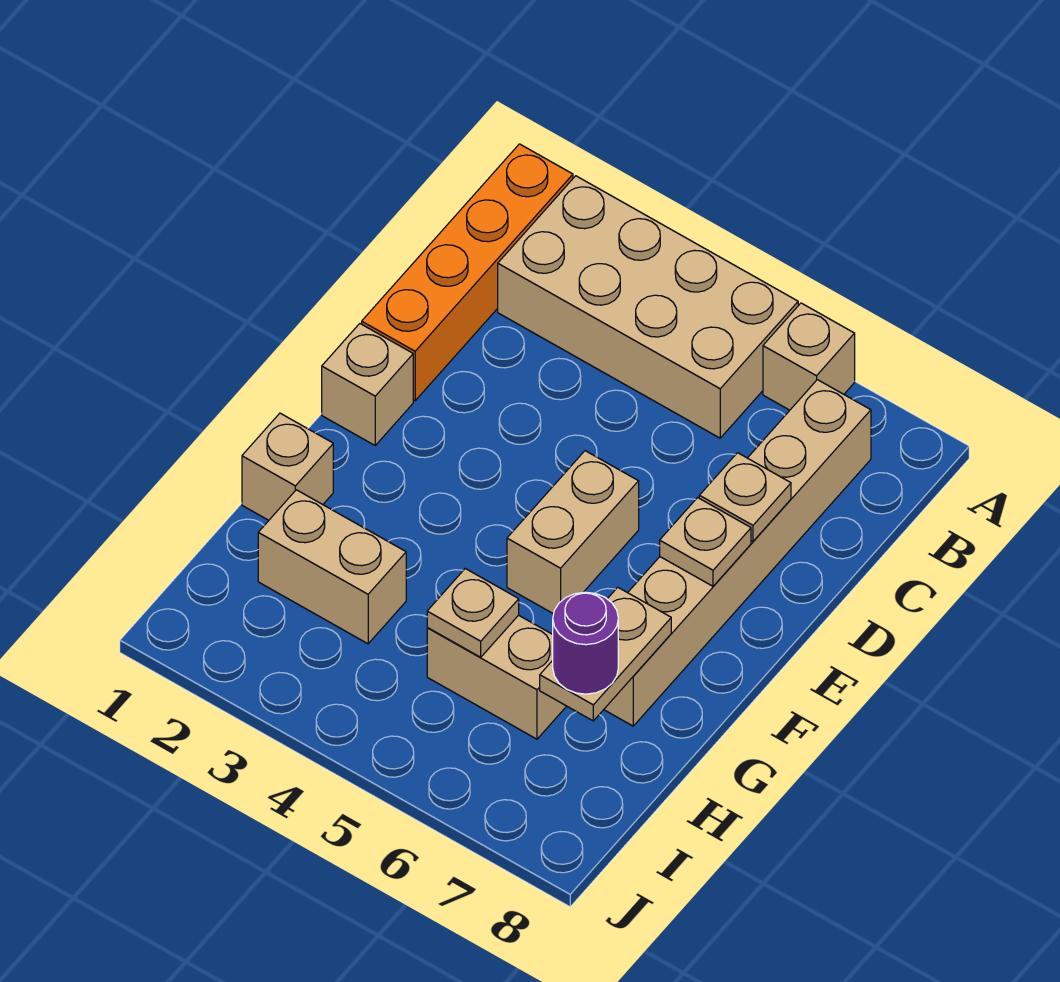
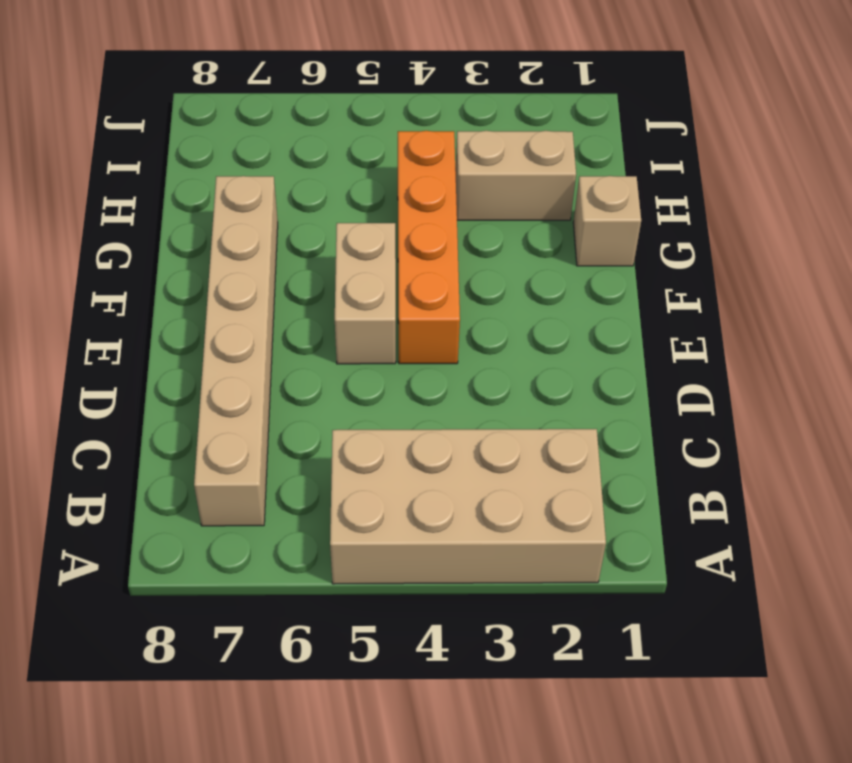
orange brick E4:H4 level 1 -> orange brick A1:D1 level 1
none -> tan brick A6 level 1
none -> tan brick E1 level 1
none -> tan brick H5:H6 level 1

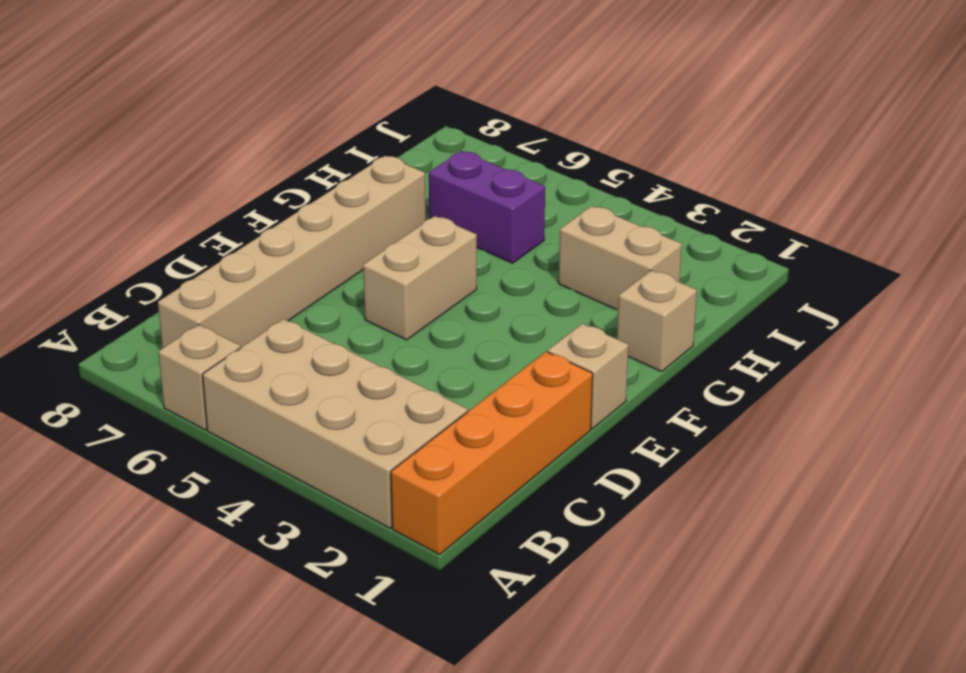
purple brick H5:H6 level 1 -> tan brick H5:H6 level 1
none -> tan plate D7 level 2
none -> tan plate E7 level 2
none -> tan plate G7:H7 level 2

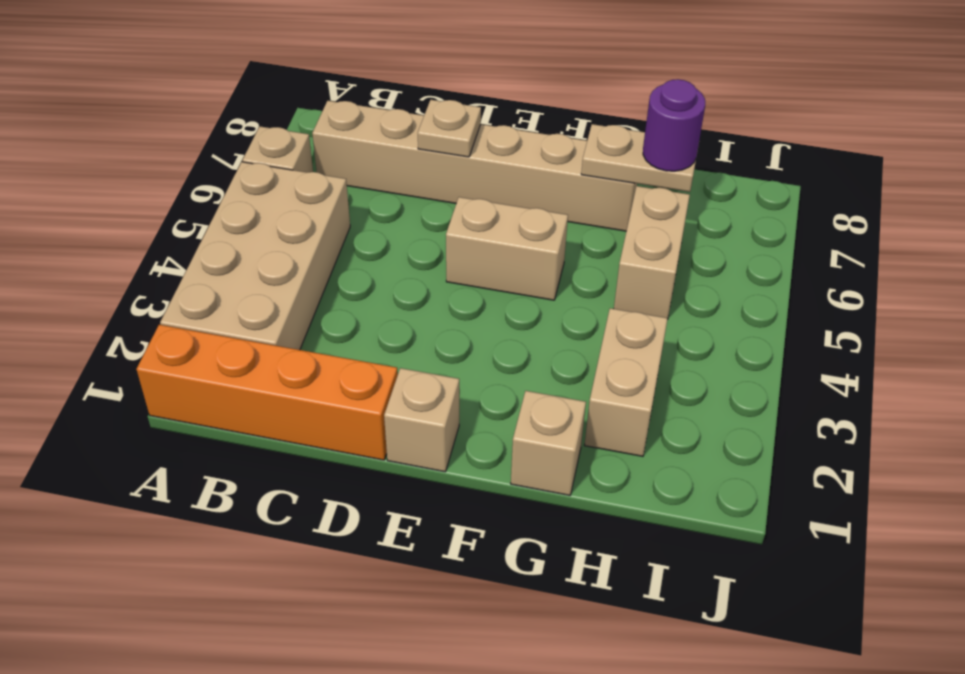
none -> tan plate E7 level 2
none -> tan plate H5 level 2

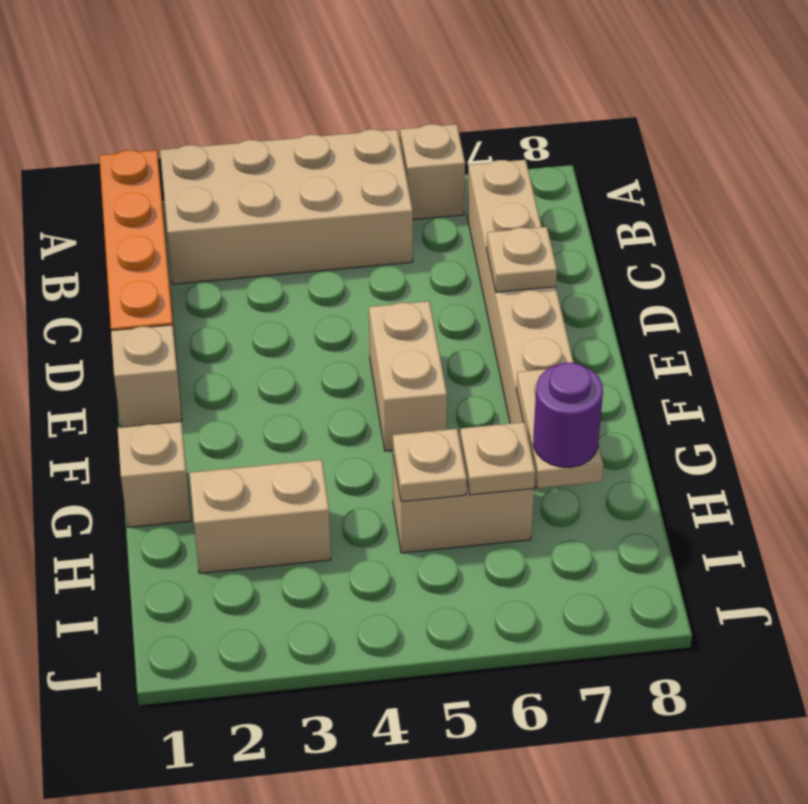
tan plate H6 level 2 -> tan plate E7 level 2

